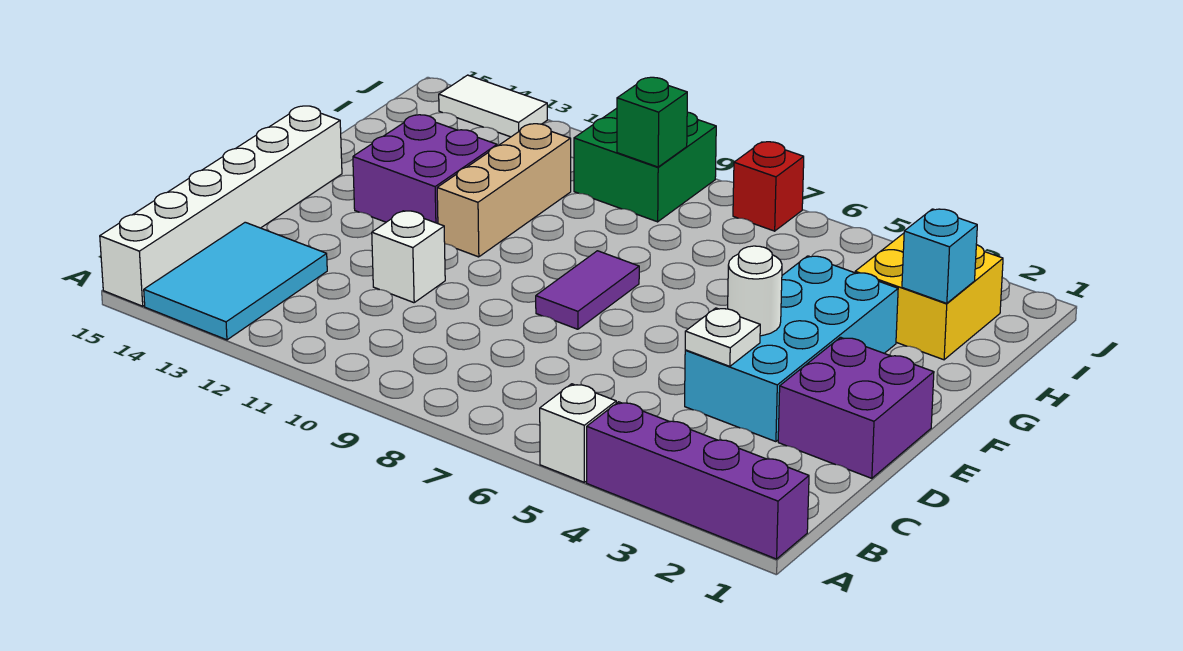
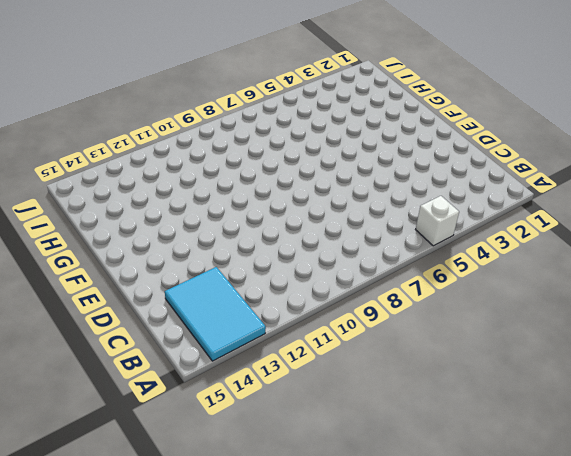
none -> purple brick A1:A4 level 1
none -> white brick A15:F15 level 1
none -> purple brick D1:E2 level 1

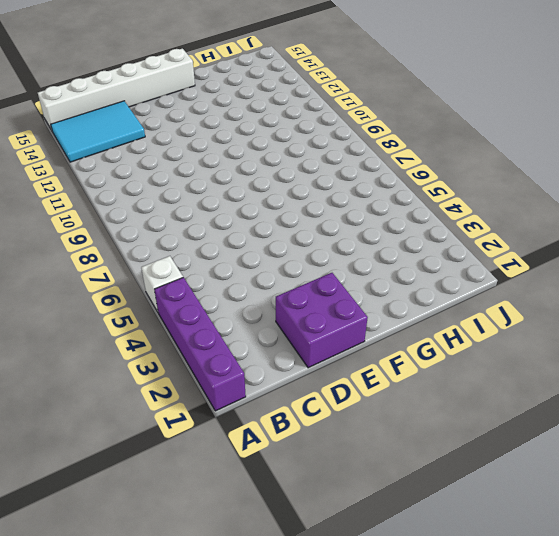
none -> cyan brick D3:G4 level 1
none -> white brick D11 level 1
none -> purple tile E8:F8 level 1

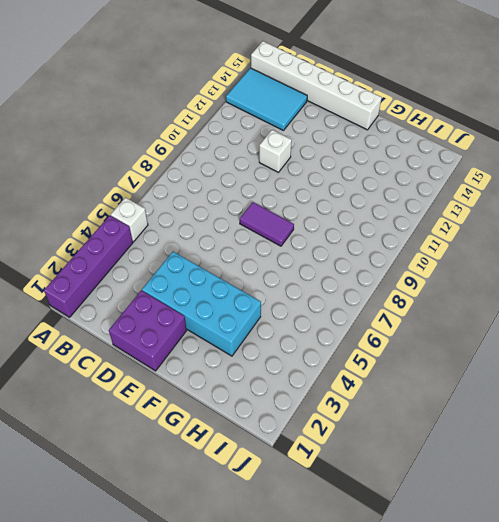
none -> tan brick F11:H11 level 1
none -> purple brick F12:G13 level 1
none -> yellow brick H2:I3 level 1

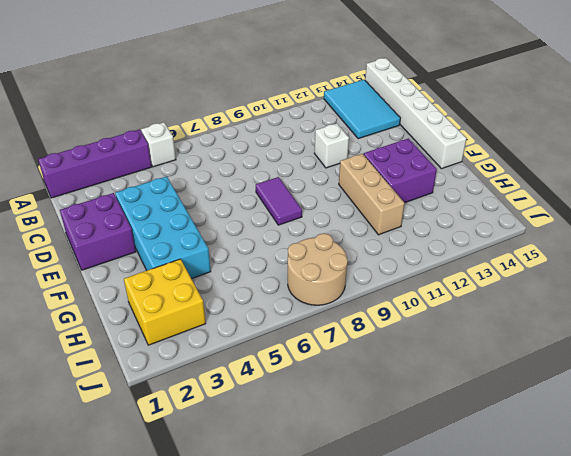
tan round brick I7:J8 level 1 -> red brick J7 level 1
none -> green brick I9:J10 level 1
none -> white tile J13:J14 level 1
none -> white plate D4 level 2

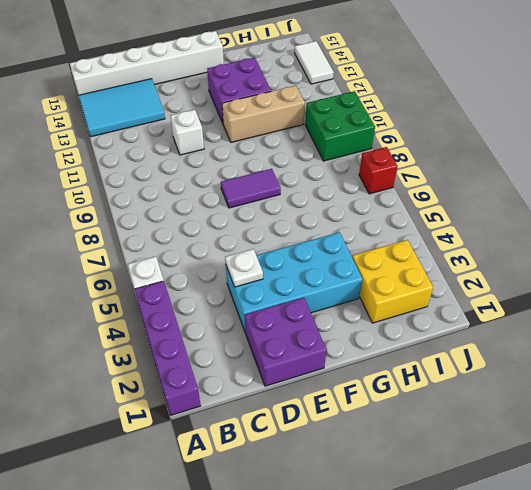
none -> white round brick E4 level 2
none -> cyan brick H2 level 2
none -> green brick I9 level 2

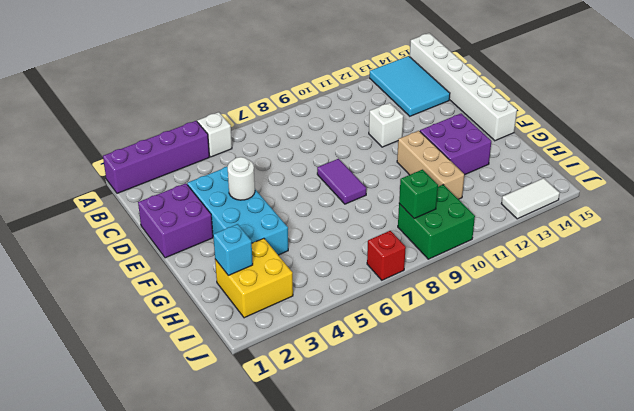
none -> white plate D4 level 2

